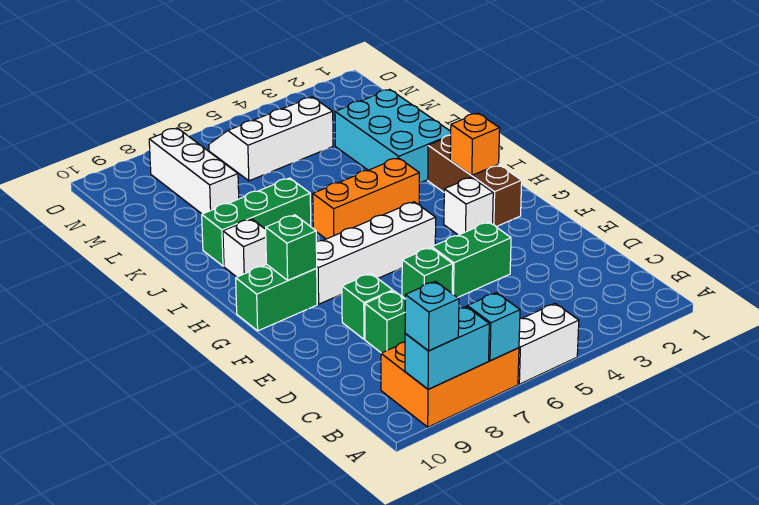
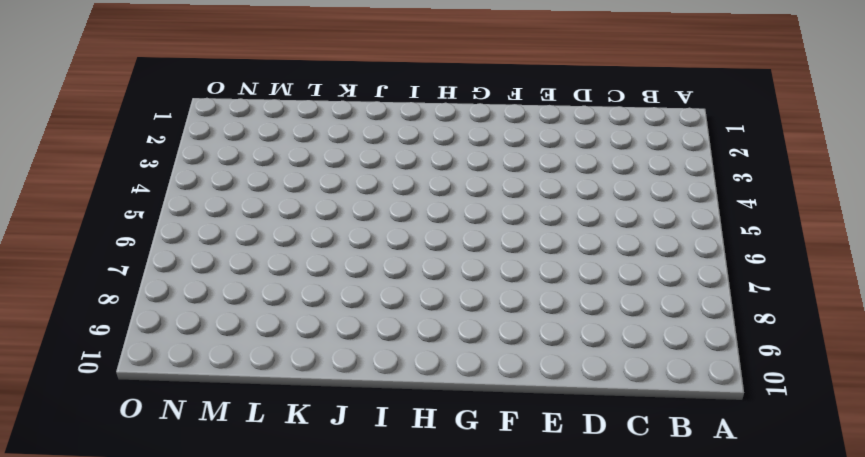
none -> white brick A5:A6 level 1
none -> orange brick A7:B9 level 1
none -> green brick D8 level 1

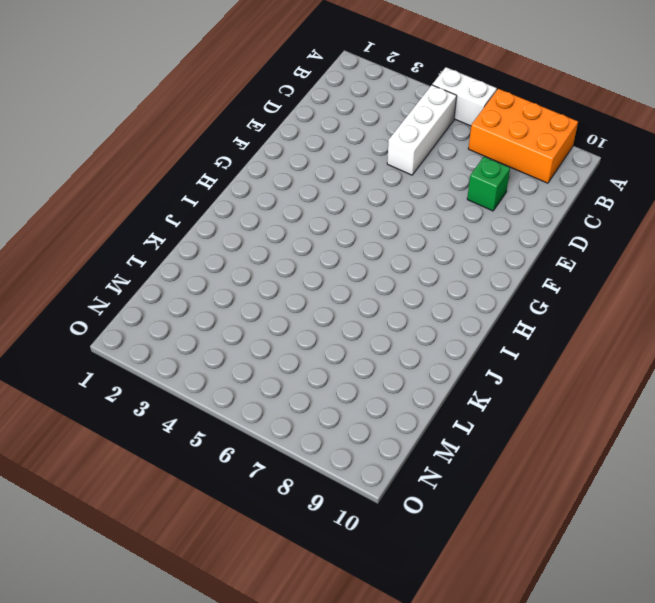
white brick B5:D5 level 1 -> white brick L8:N8 level 1
none -> green brick E4:E5 level 1
none -> green brick E6 level 1
none -> green brick E8 level 1

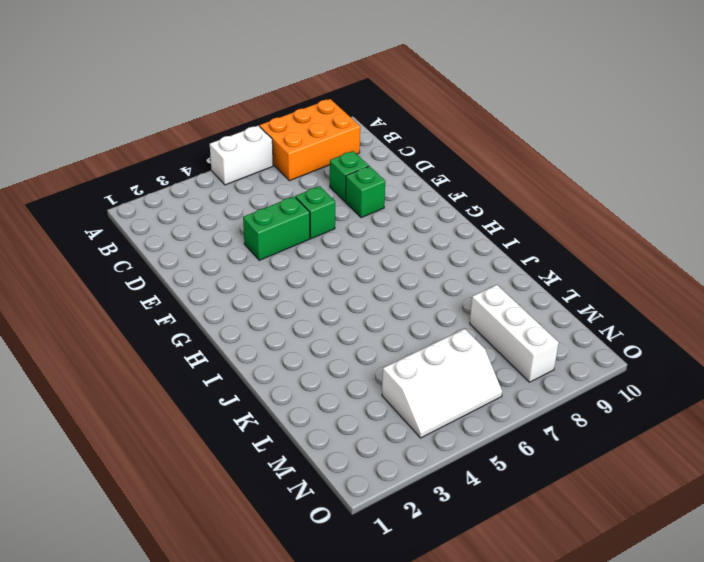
none -> brown brick G2:I2 level 1
none -> white brick G3 level 1
none -> white brick G5:G8 level 1

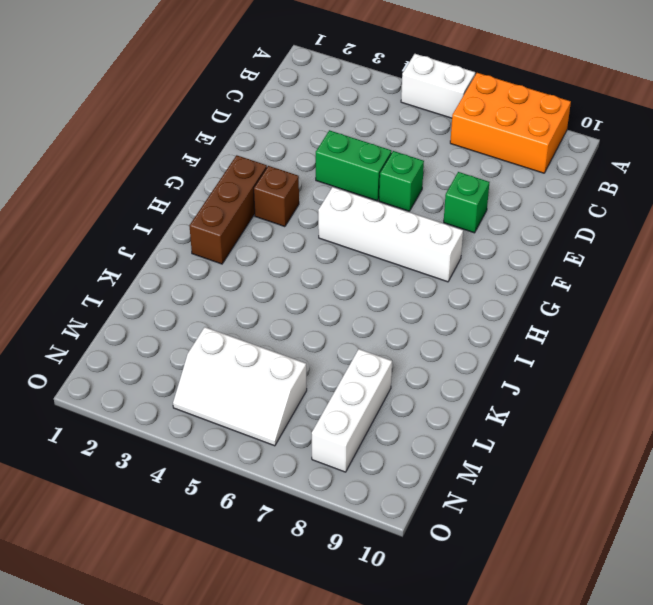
brown brick G3 level 1 -> white brick G3 level 1
none -> green brick D8 level 1
none -> green brick G9:G10 level 1
none -> orange brick I4:I6 level 1

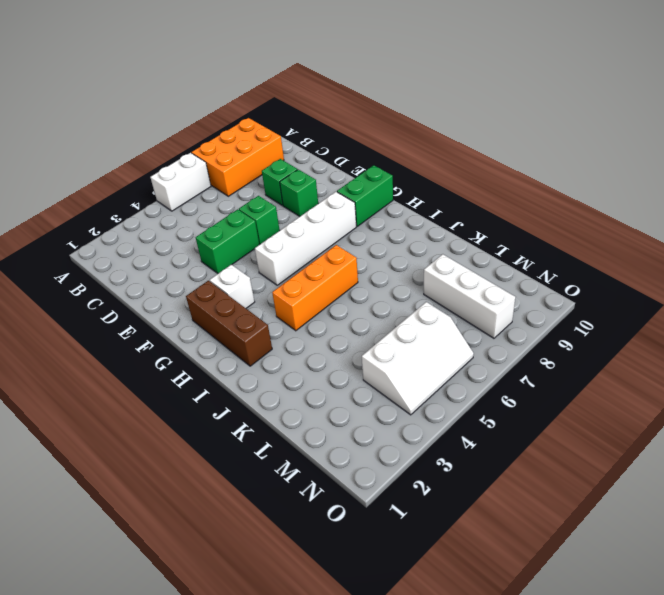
none -> white brick I9 level 1
none -> cyan brick J2:L3 level 1
none -> green brick J7:J9 level 1

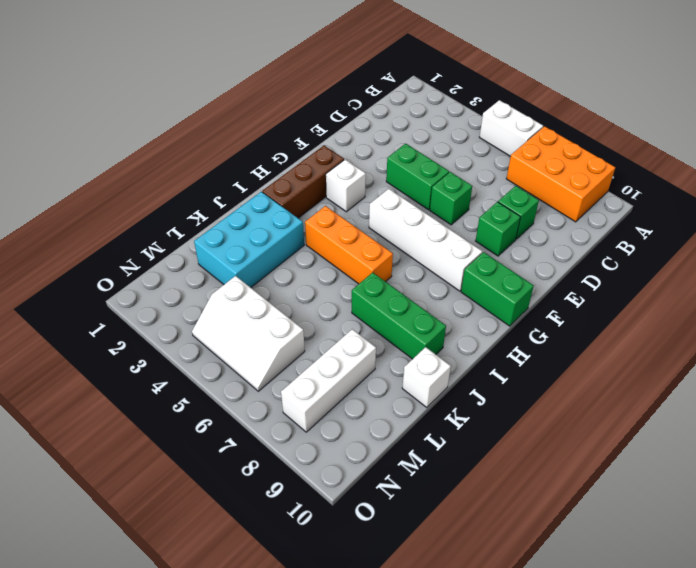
white brick K10 level 1 -> white brick I9 level 1
none -> cyan brick A7 level 2
none -> cyan brick A8:A9 level 2
none -> green brick G9 level 2

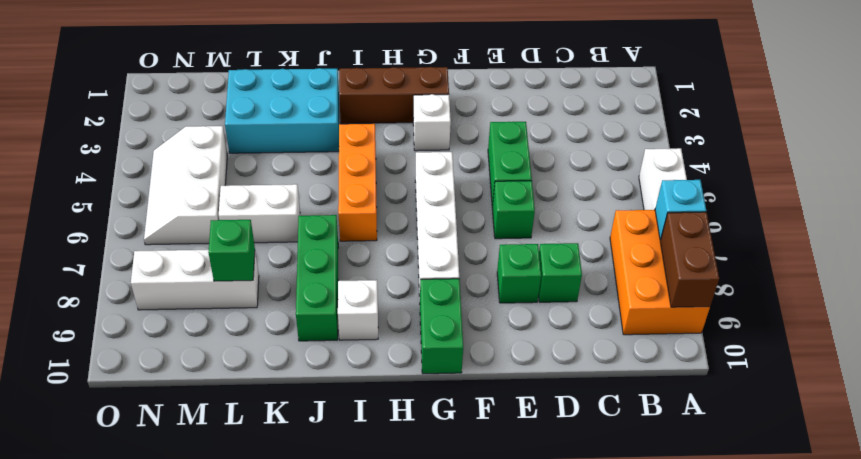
brown brick A8:A9 level 2 -> cyan brick A8:A9 level 2
white brick K6:L6 level 1 -> none
green brick L8 level 2 -> green brick G9 level 2
none -> orange brick H2 level 2
none -> cyan brick A9 level 3

